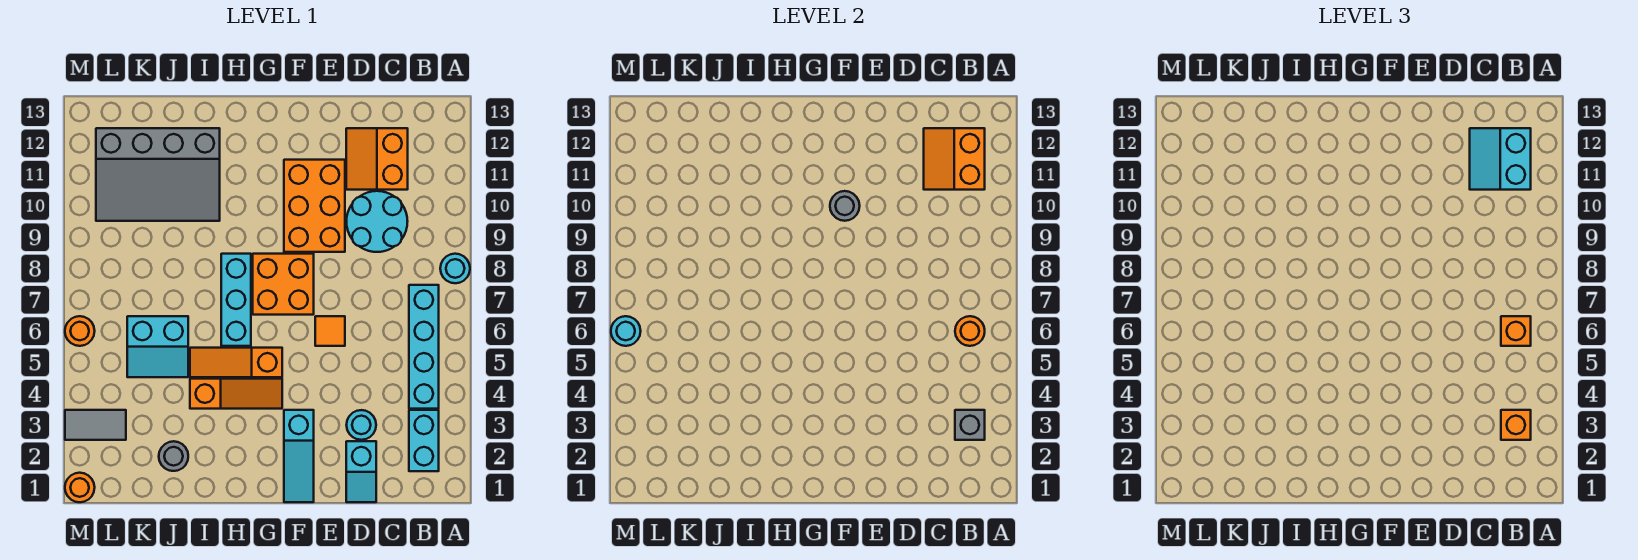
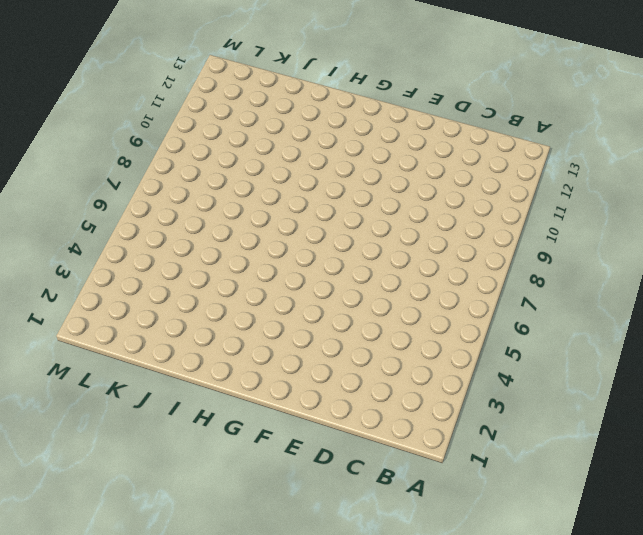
none -> cyan round brick A8 level 1
none -> cyan brick B2:B3 level 1
none -> cyan brick B4:B7 level 1

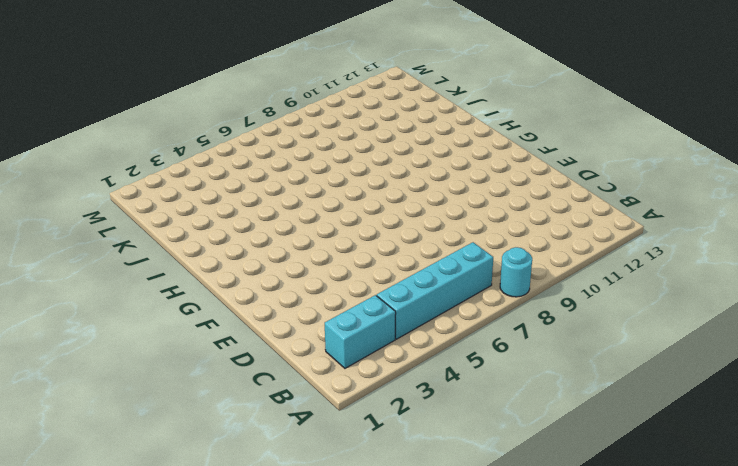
none -> cyan round brick C9:D10 level 1
none -> orange slope C11:D12 level 1 top C
none -> cyan slope D1:D2 level 1 top 2

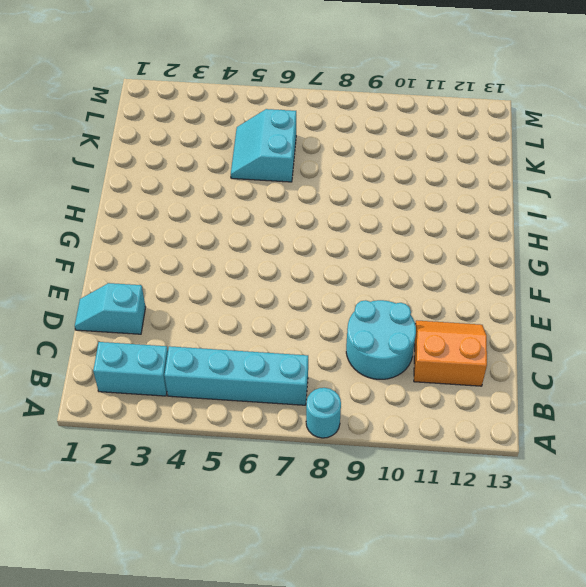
none -> cyan round brick D3 level 1
none -> orange tile E6 level 1
none -> orange brick E9:F11 level 1

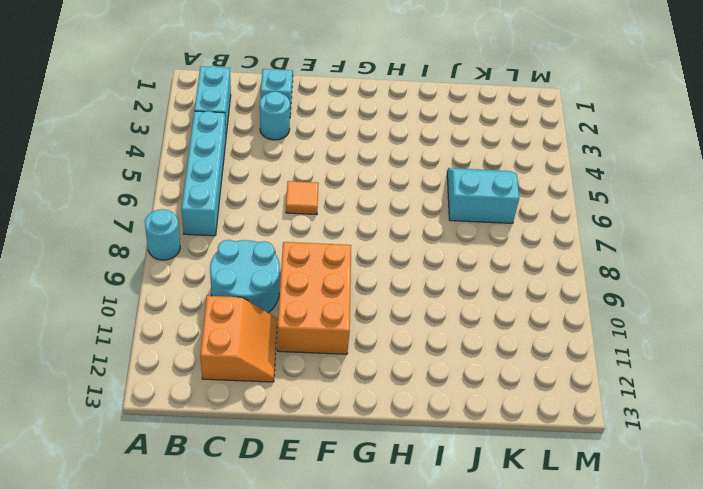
none -> cyan slope F1:F3 level 1 top 3
none -> orange brick F7:G8 level 1
none -> orange slope G4:I4 level 1 top I

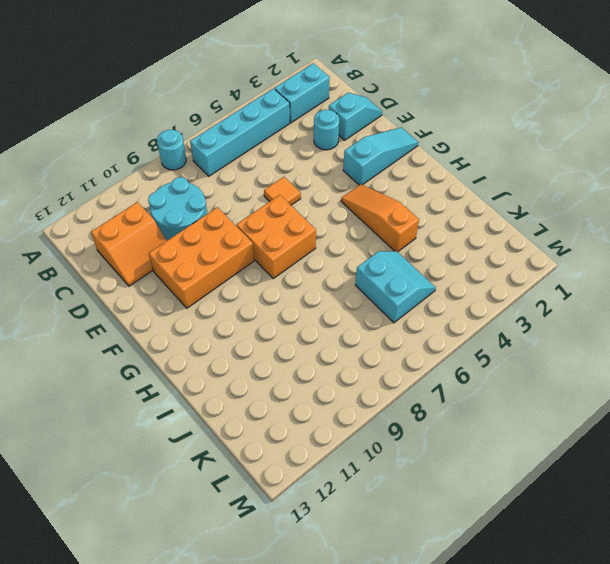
none -> orange slope G5:I5 level 1 top G
none -> cyan brick H6:H8 level 1
none -> grey slope I10:L12 level 1 top 12

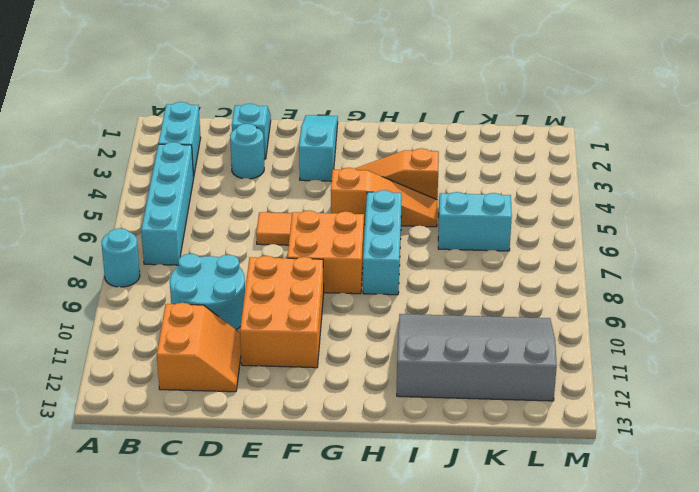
none -> grey round brick J2 level 1
none -> grey tile L3:M3 level 1
none -> orange round brick M1 level 1

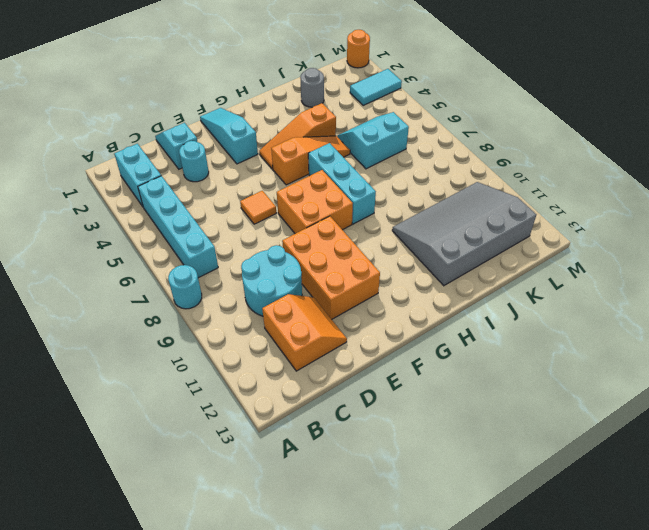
cyan tile L3:M3 level 1 -> grey tile L3:M3 level 1
none -> orange round brick M6 level 1
none -> grey brick B3 level 2
none -> orange round brick B6 level 2

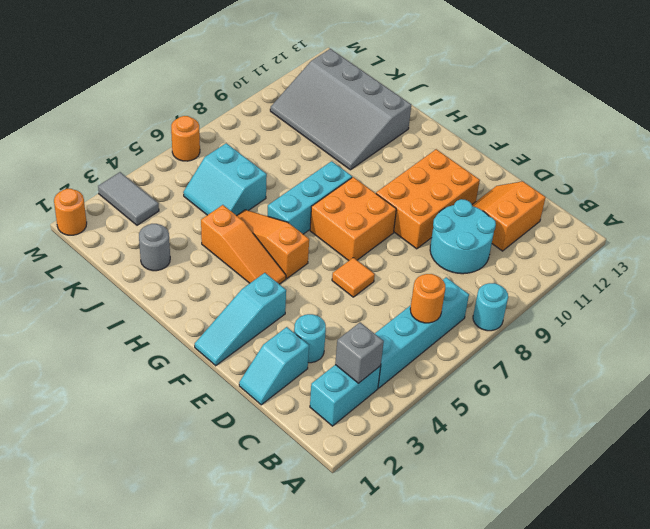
none -> orange slope B11:C12 level 2 top B
none -> grey round brick F10 level 2
none -> cyan round brick M6 level 2

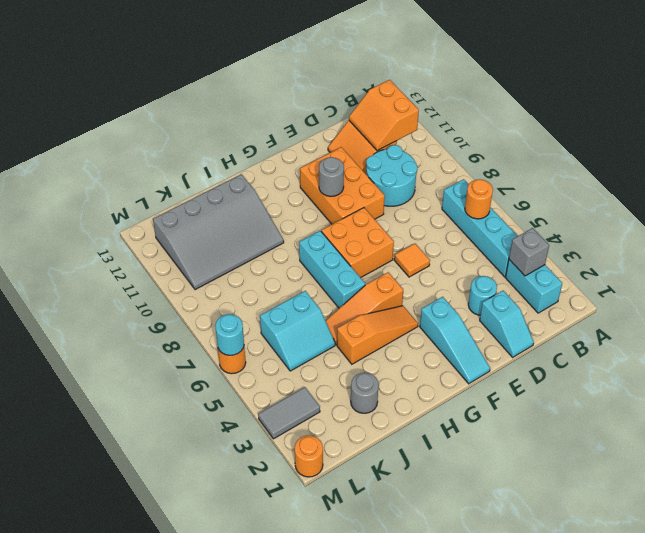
none -> cyan round brick A8 level 1
none -> orange brick B3 level 3
none -> orange brick B6 level 3

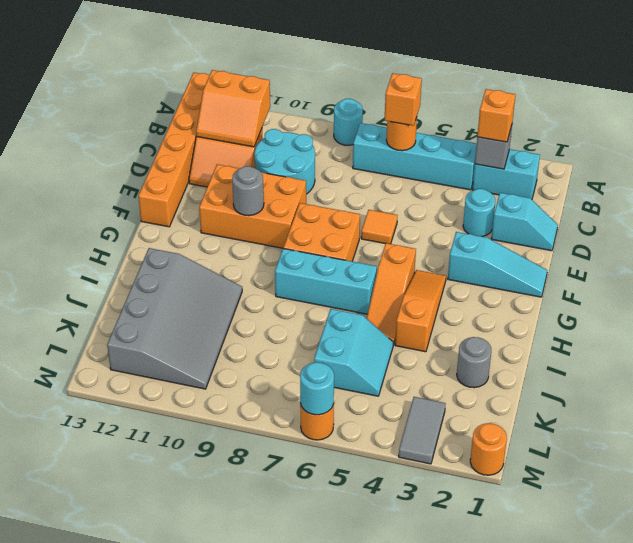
orange brick A13:F13 level 1 -> none
none -> cyan slope B11:C12 level 3 top B

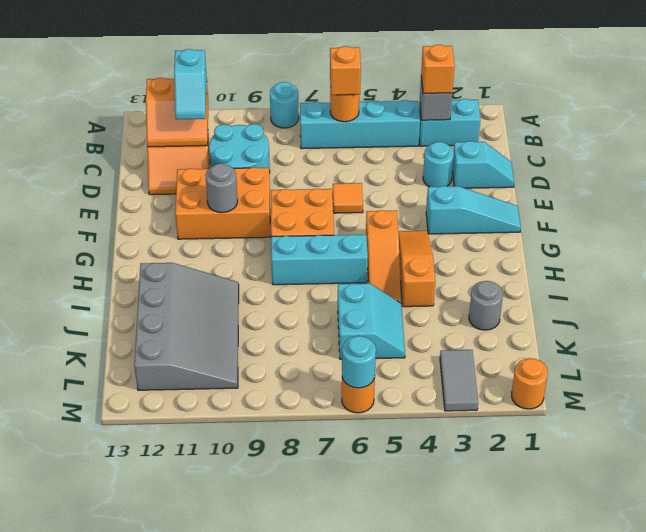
cyan slope B11:C11 level 3 top B -> cyan slope B11:C12 level 3 top B

